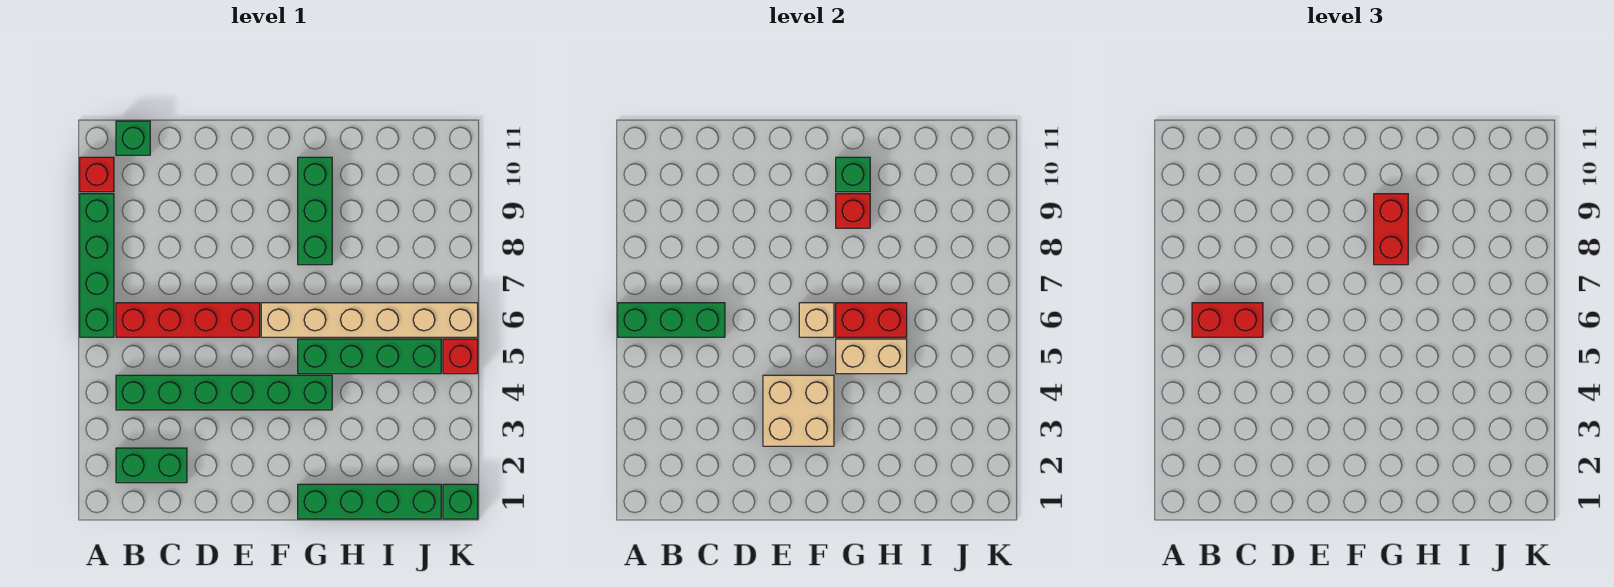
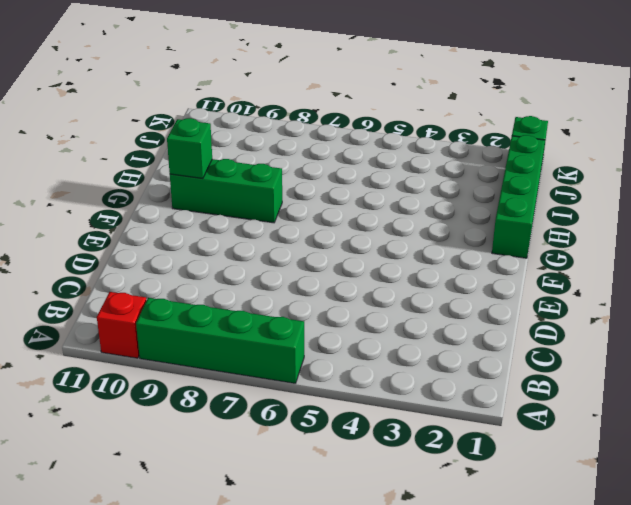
none -> green brick B2:C2 level 1
none -> green brick B4:G4 level 1
none -> red brick B6:E6 level 1

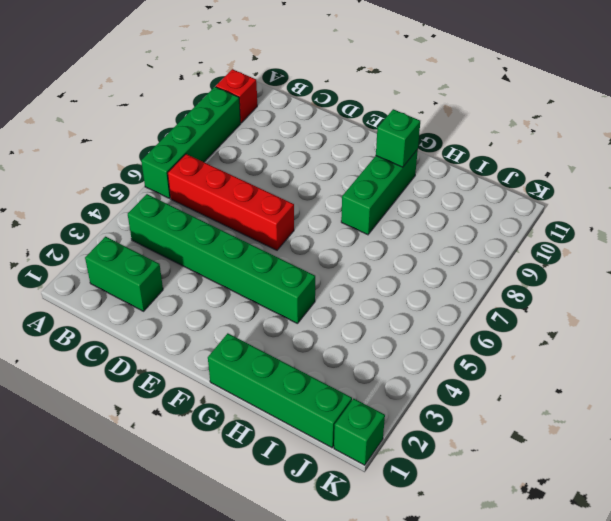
none -> green brick B11 level 1
none -> tan brick F6:K6 level 1
none -> green brick G5:J5 level 1

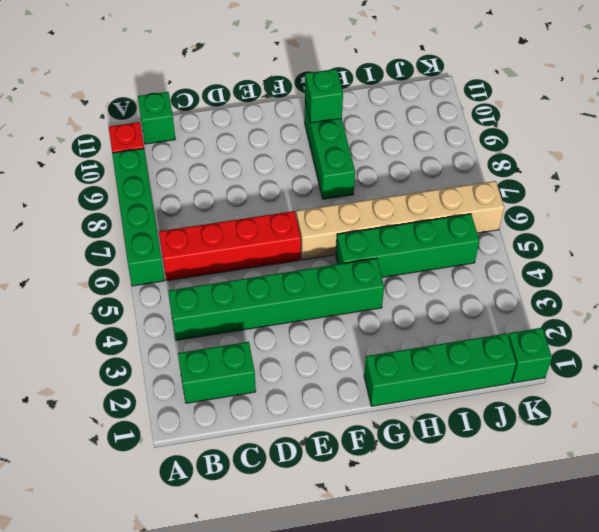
none -> red brick K5 level 1
none -> green brick A6:C6 level 2
none -> tan brick E3:F4 level 2

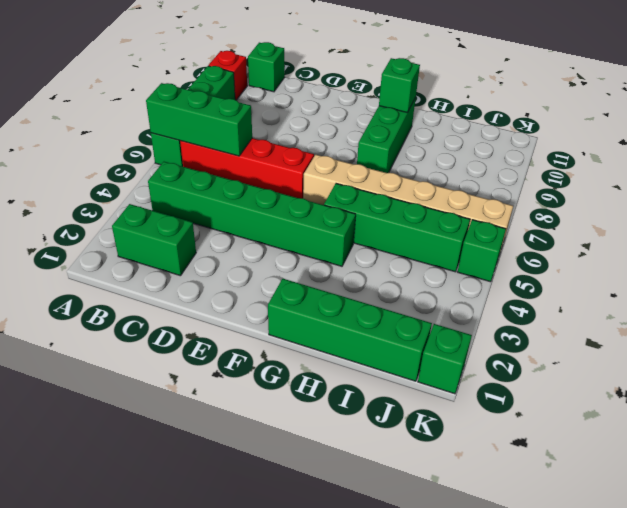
green brick K5 level 1 -> red brick K5 level 1
none -> tan brick E3:F4 level 2
none -> tan brick F6 level 2
none -> tan brick G5:H5 level 2

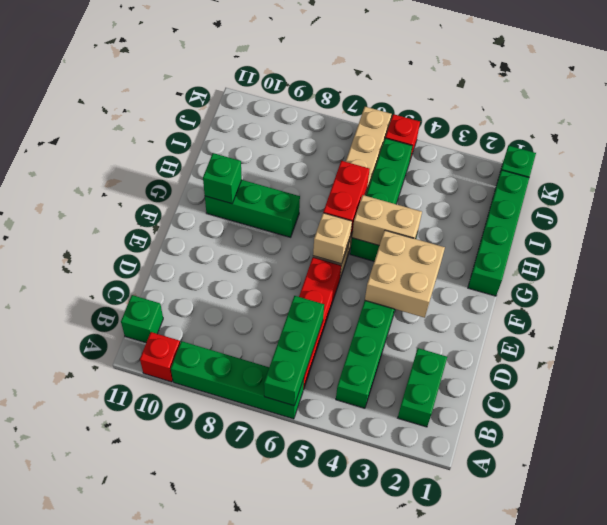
tan brick G4:G5 level 2 -> tan brick G5:H5 level 2
none -> red brick G9 level 2
none -> red brick B6:C6 level 3
none -> red brick G8:G9 level 3

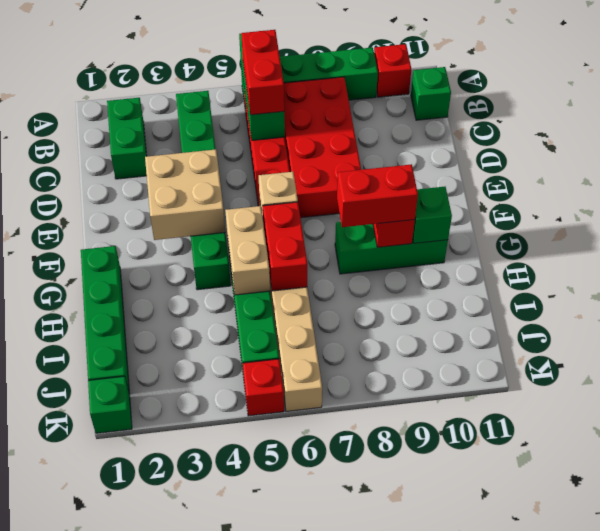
red brick B7:E8 level 1 -> none

